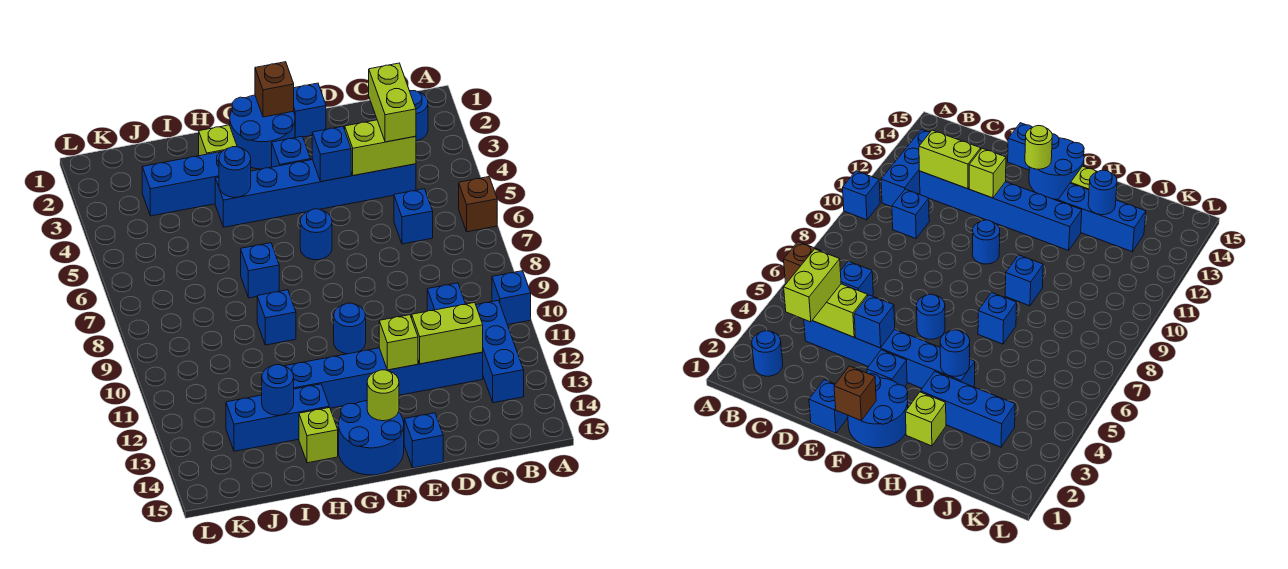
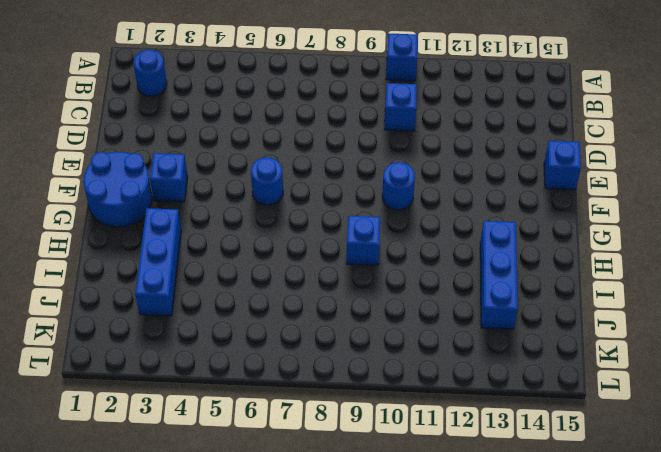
none -> brown brick A6 level 1
none -> blue brick B11:B13 level 1
none -> blue brick C4:H4 level 1
none -> blue brick C6 level 1

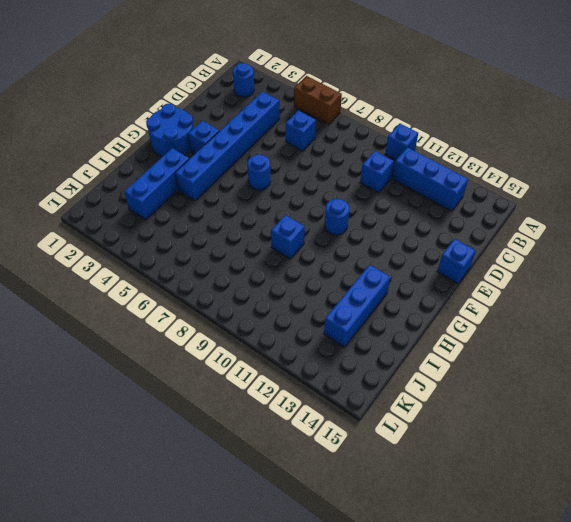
brown brick A5:A6 level 1 -> brown brick A6 level 1
none -> blue brick C12:H12 level 1
none -> blue brick E1 level 1
none -> blue round brick F14:G15 level 1
none -> lime brick H2 level 1

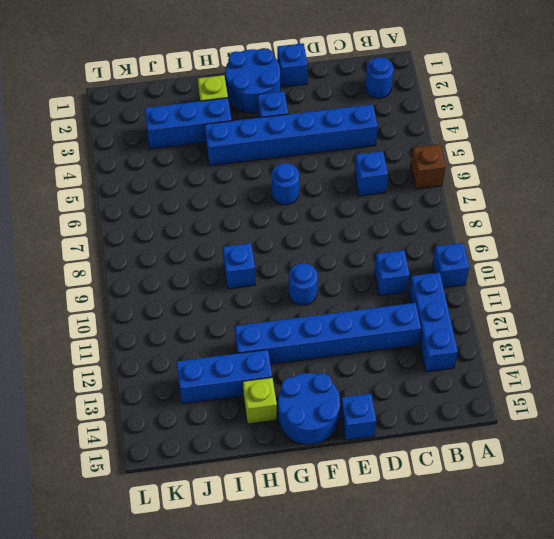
none -> blue brick H7 level 1
none -> lime brick C4:D4 level 2
none -> lime brick C12:D12 level 2
none -> blue brick E4 level 2

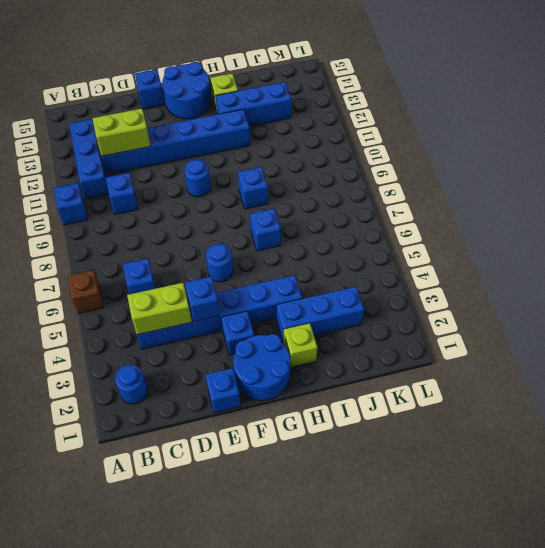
none -> lime brick E12 level 2
none -> brown brick F1 level 2
none -> lime round brick F14 level 2
none -> blue round brick H4 level 2

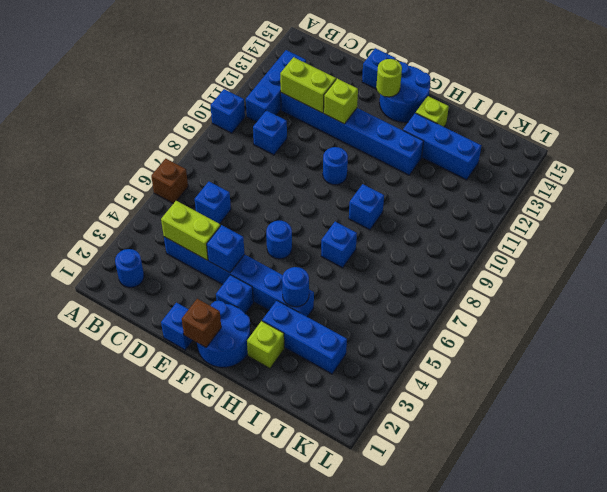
none -> blue round brick I13 level 2
none -> lime brick C3:C4 level 3

